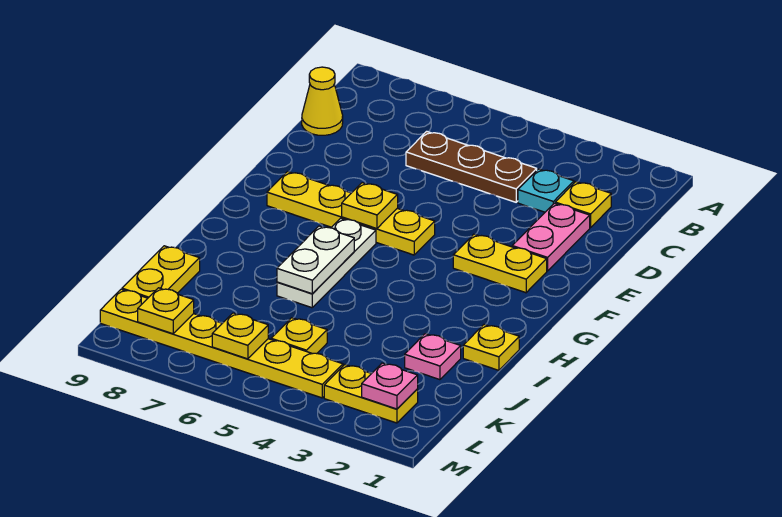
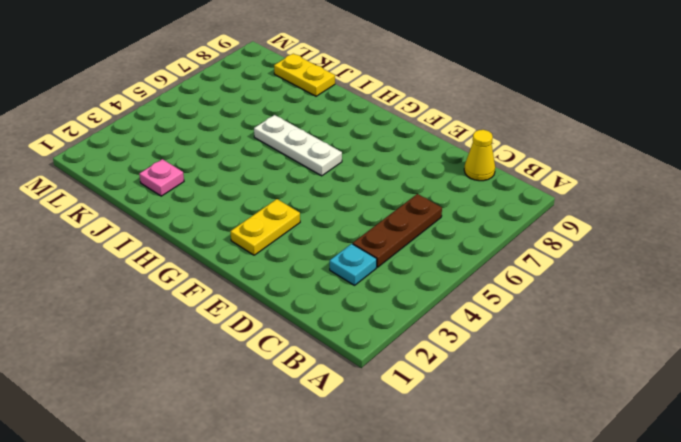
none -> yellow plate C2 level 1
none -> pink plate D2:E2 level 1
none -> yellow plate F5:F8 level 1

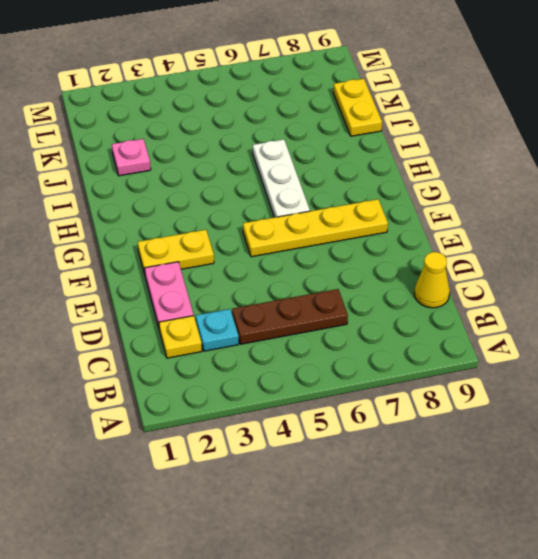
none -> yellow plate I1 level 1
none -> yellow plate K5 level 1
none -> yellow plate L2:L3 level 1

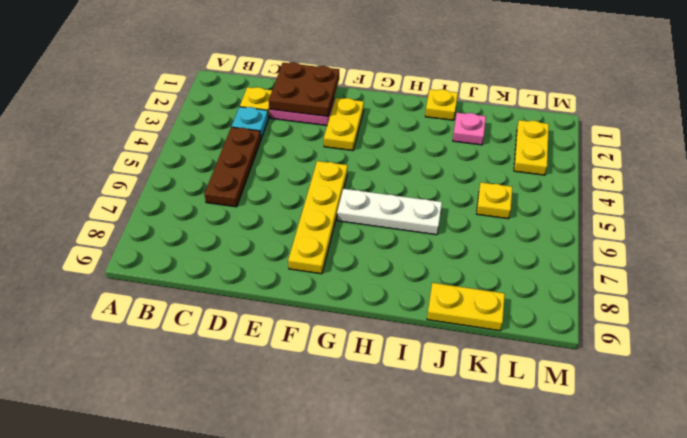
brown plate D1:E2 level 2 -> none
none -> yellow cone C9 level 1
none -> yellow plate L4:L9 level 1
none -> yellow plate F6 level 2

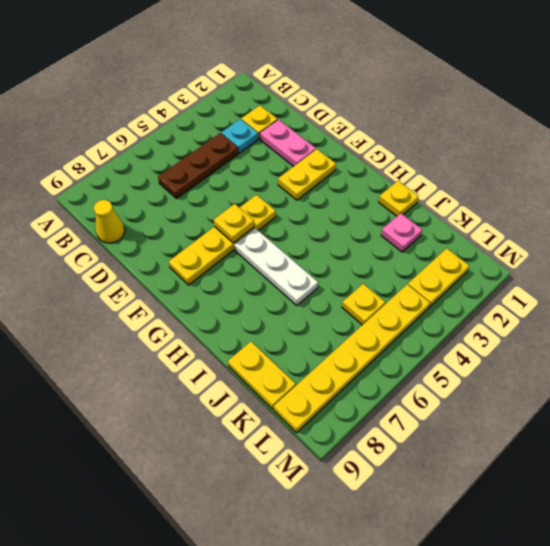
none -> white plate H6:I6 level 2
none -> pink plate L2 level 2
none -> yellow plate L6 level 2

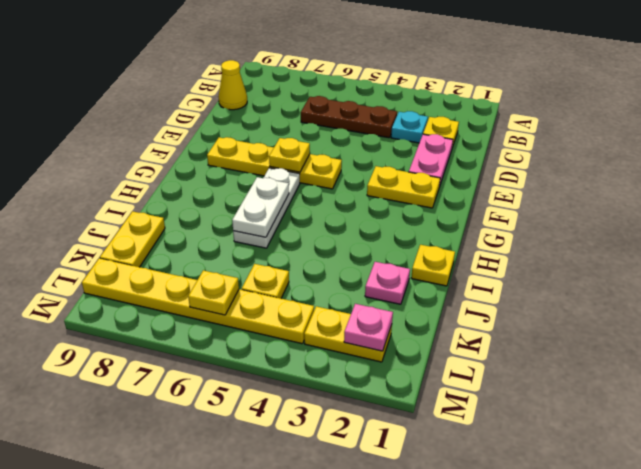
none -> yellow plate L8 level 2

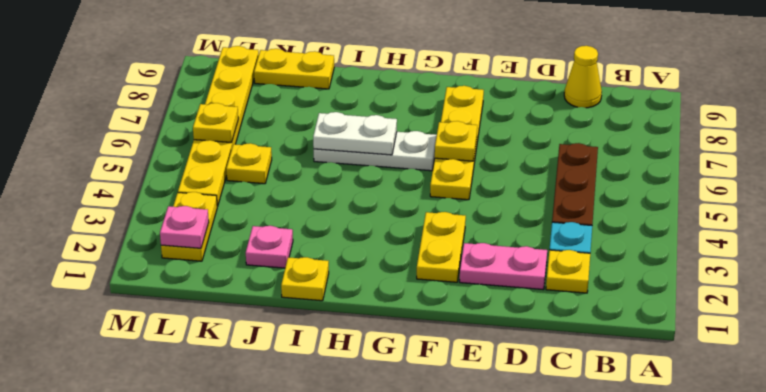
none -> yellow plate L8 level 2

